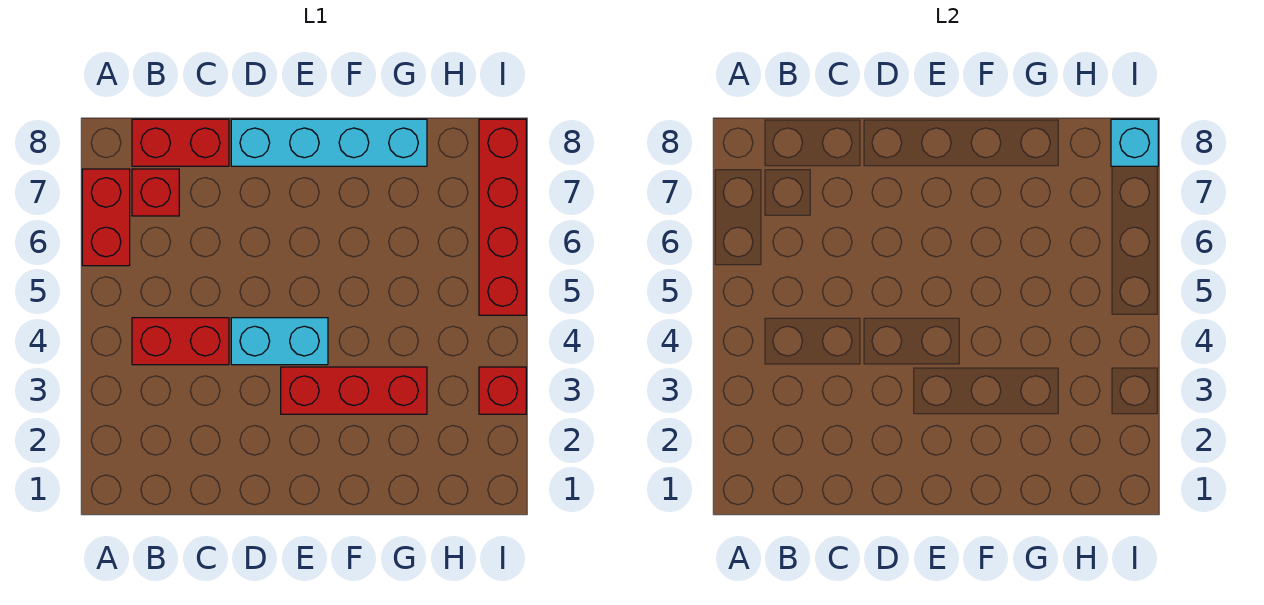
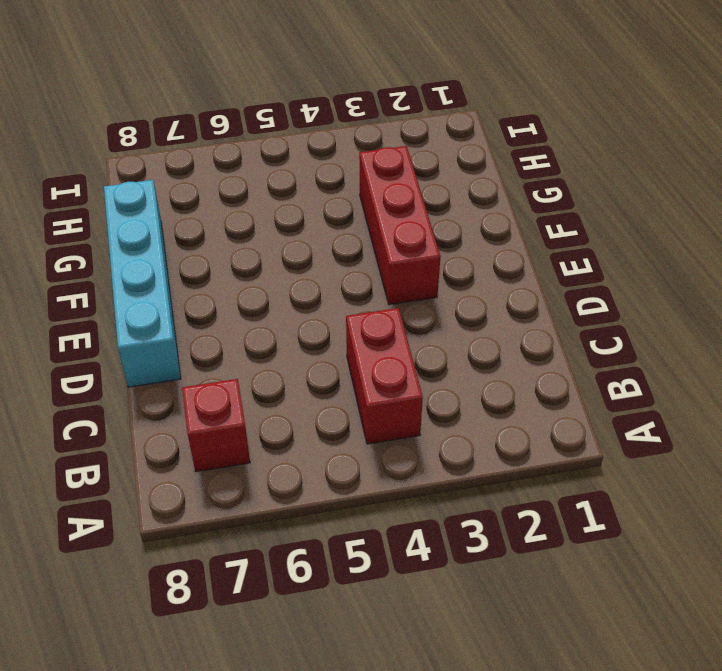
none -> red brick A6:A7 level 1
none -> red brick B8:C8 level 1

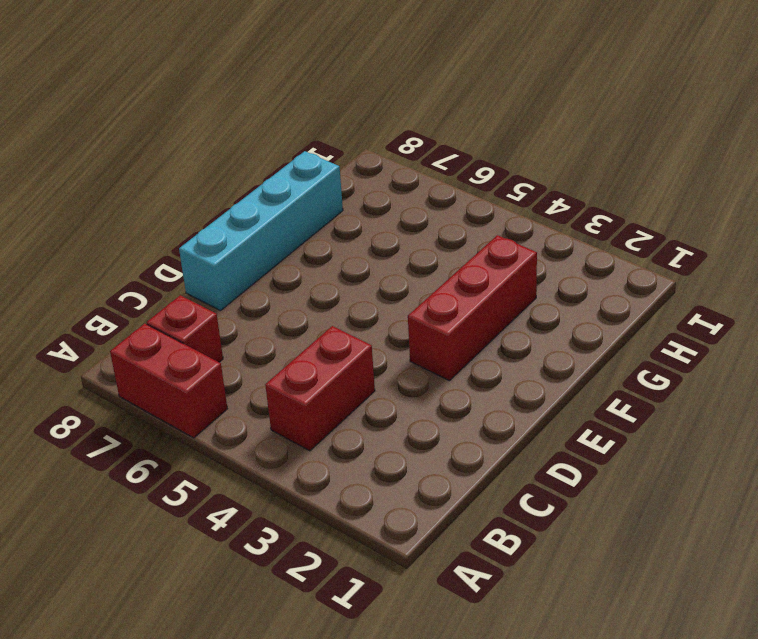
none -> red brick B8:C8 level 1
none -> cyan brick D4:E4 level 1

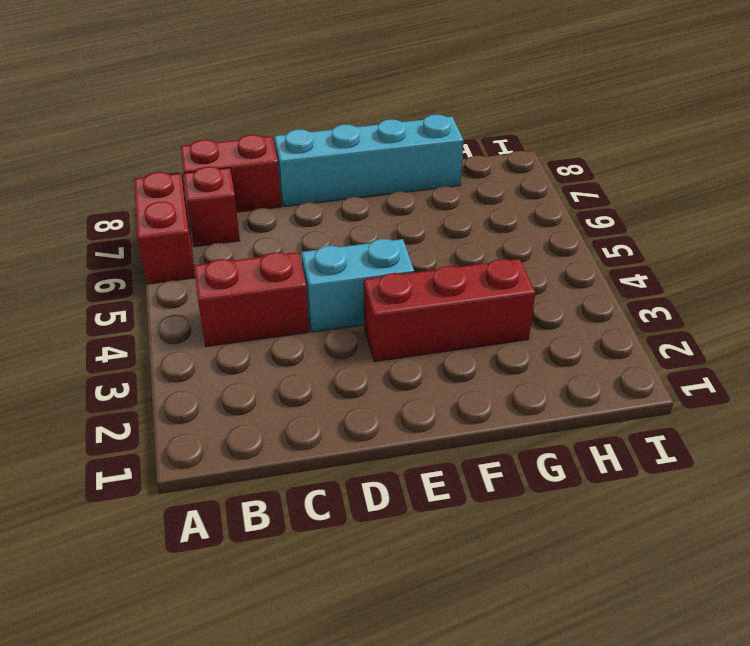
none -> red brick I3 level 1
none -> red brick I5:I8 level 1

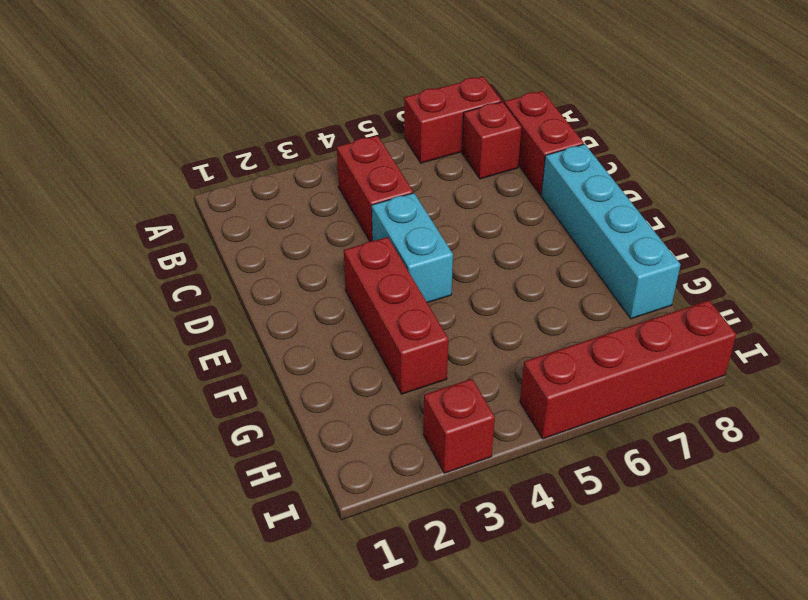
none -> cyan brick I8 level 2

